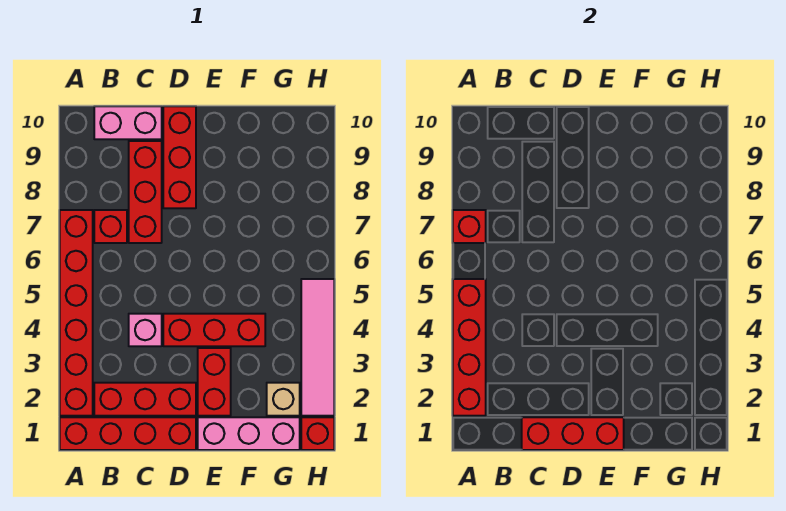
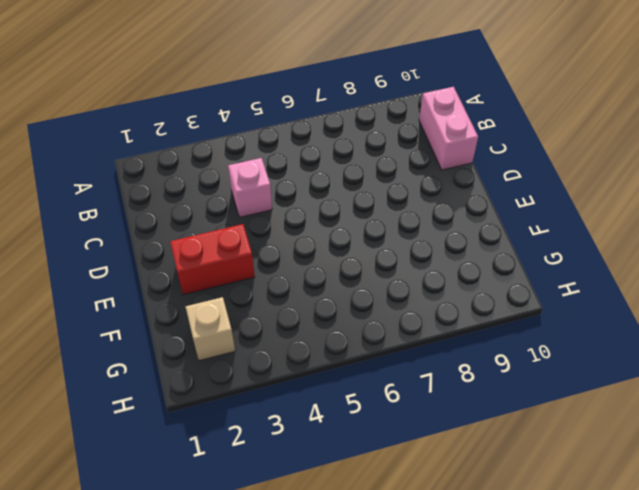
none -> red brick A1:D1 level 1
none -> red brick A2:A7 level 1
none -> red brick B2:D2 level 1

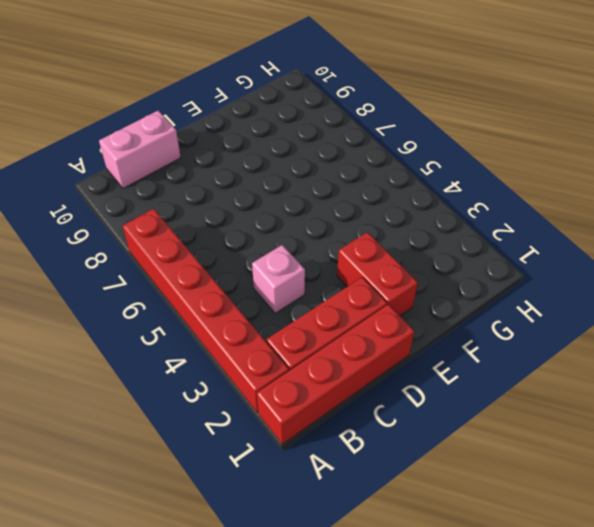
none -> red brick B7 level 1
none -> red brick C7:C9 level 1
none -> red brick D4:F4 level 1

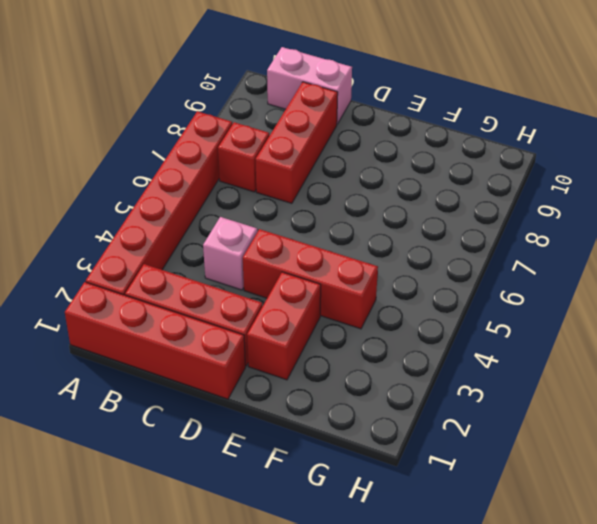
none -> red brick D8:D10 level 1
none -> pink brick E1:G1 level 1
none -> tan brick G2 level 1

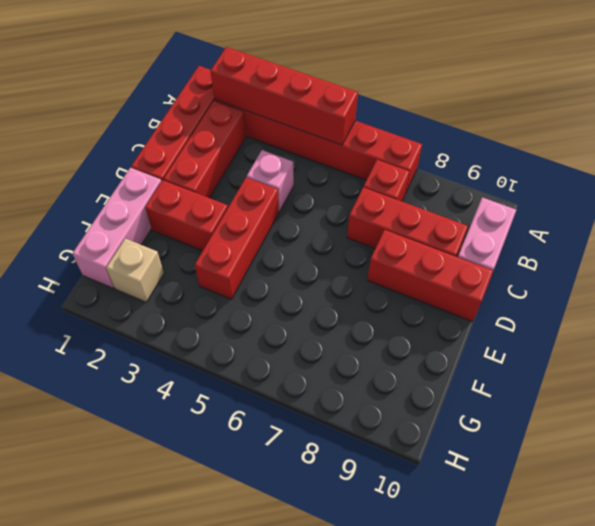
none -> red brick H1 level 1
none -> pink tile H2:H5 level 1
none -> red brick A7 level 2

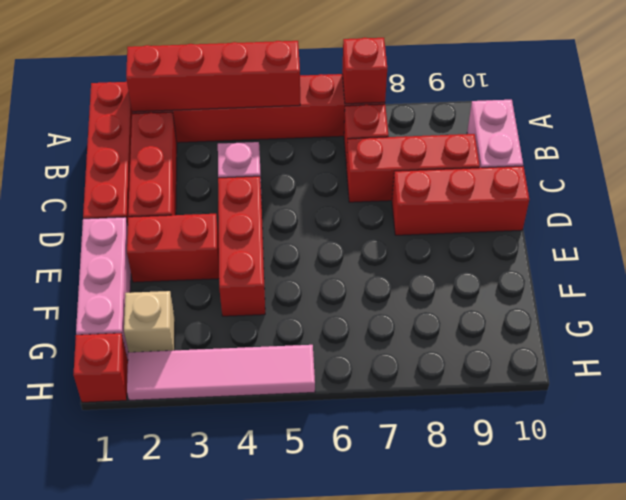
none -> red brick C1:E1 level 2

